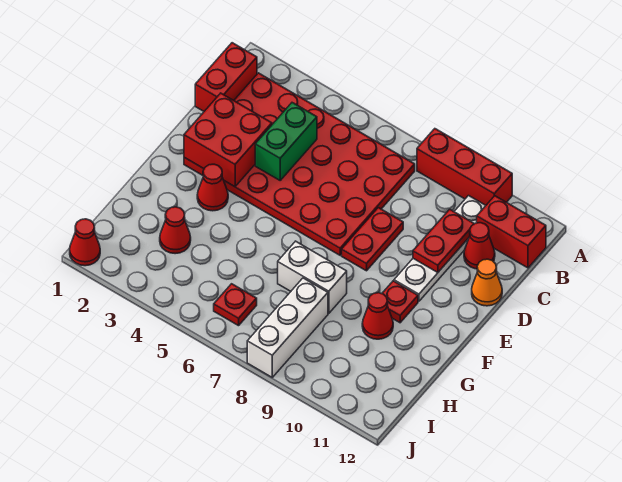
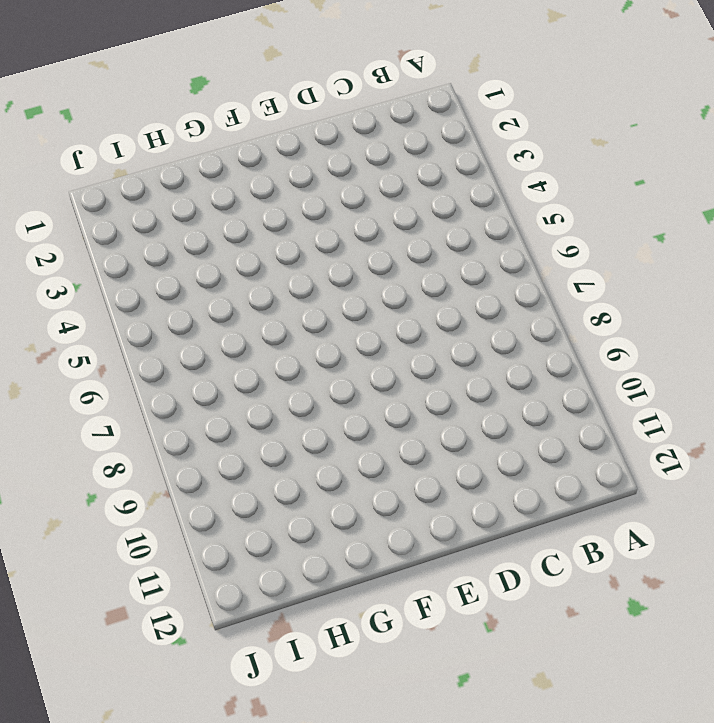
none -> red brick A8:A10 level 1
none -> red brick B1:C1 level 1
none -> red plate B2:E7 level 1

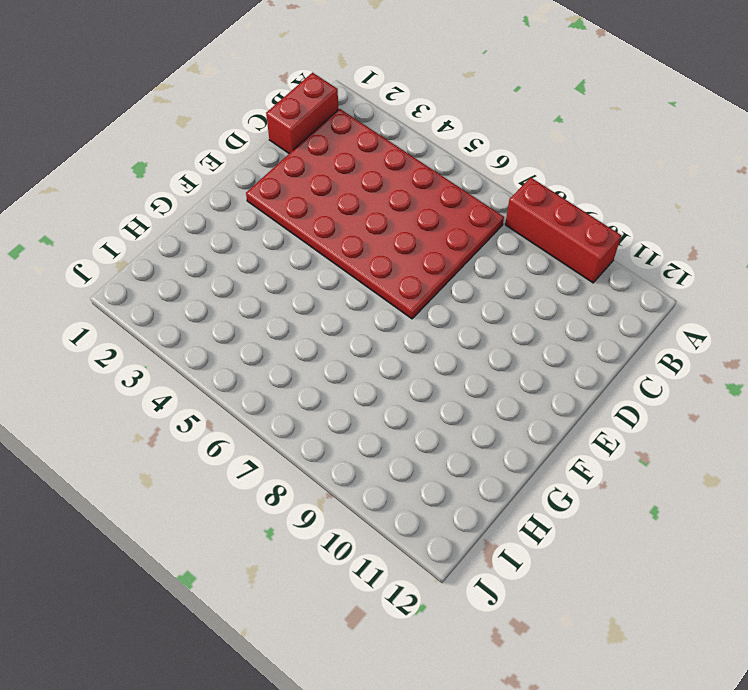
none -> white plate B10:E10 level 1
none -> red brick B11:B12 level 1
none -> red cone C11 level 1

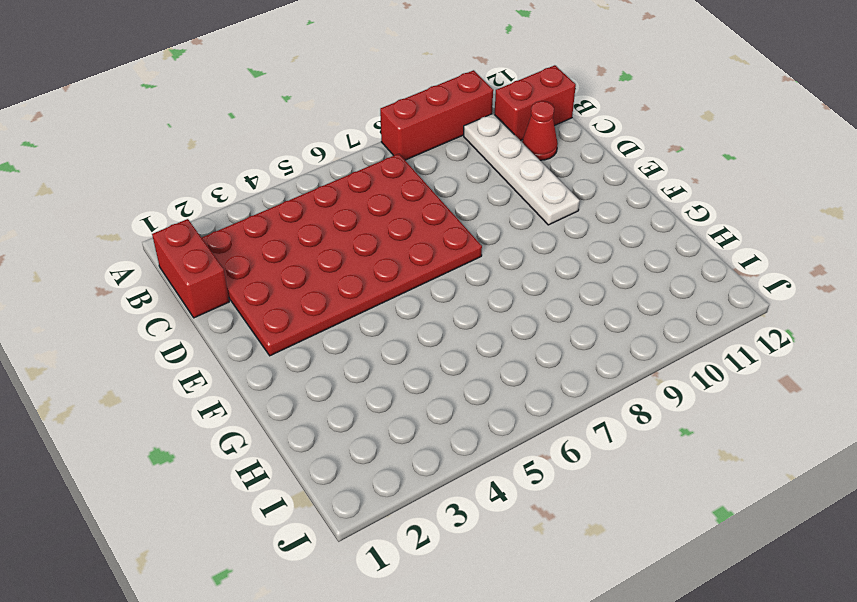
none -> red plate D8:E8 level 1
none -> orange cone D12 level 1
none -> red cone F3 level 1

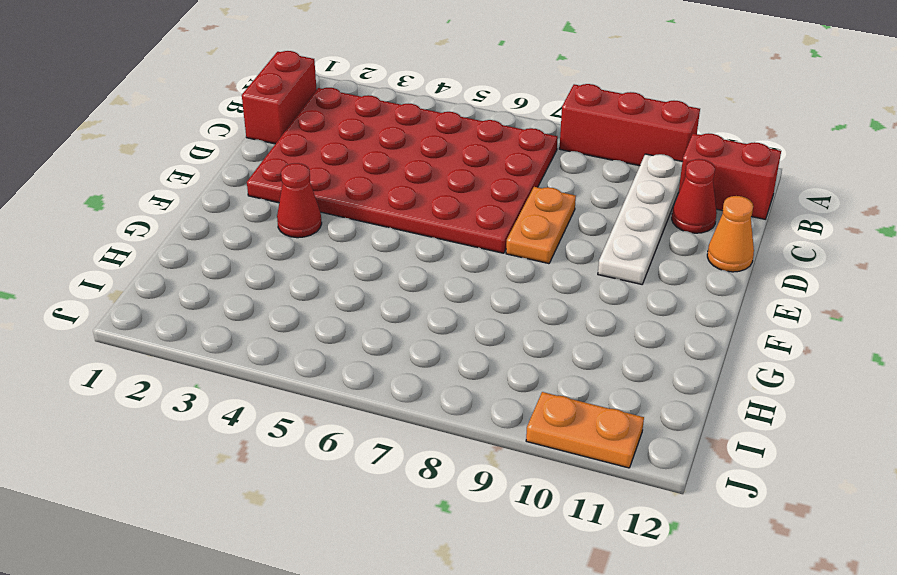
orange plate D8:E8 level 1 -> red plate D8:E8 level 1
orange plate J10:J11 level 1 -> none
none -> red plate F10 level 1
none -> white brick G7:G8 level 1
none -> red cone G10 level 1

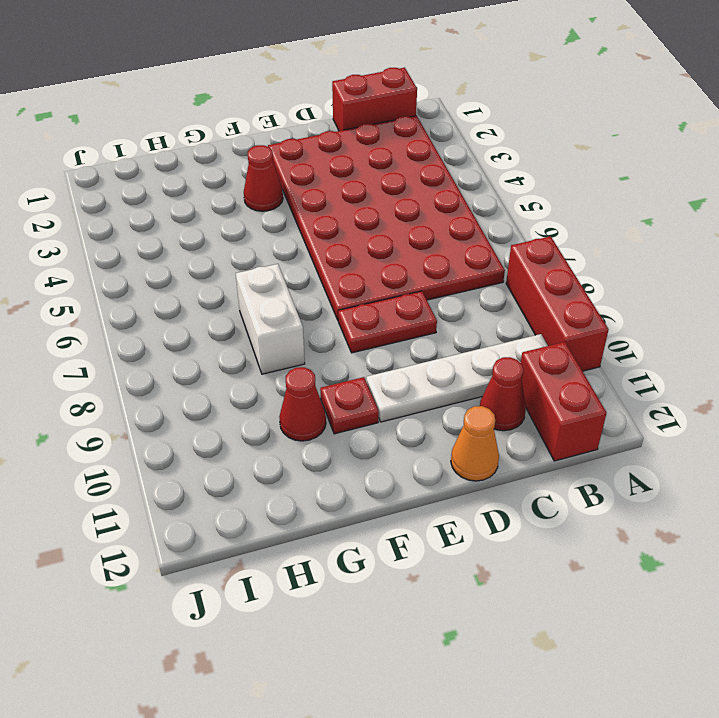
none -> red cone H3 level 1
none -> white brick H8:J8 level 1
none -> red plate I6 level 1

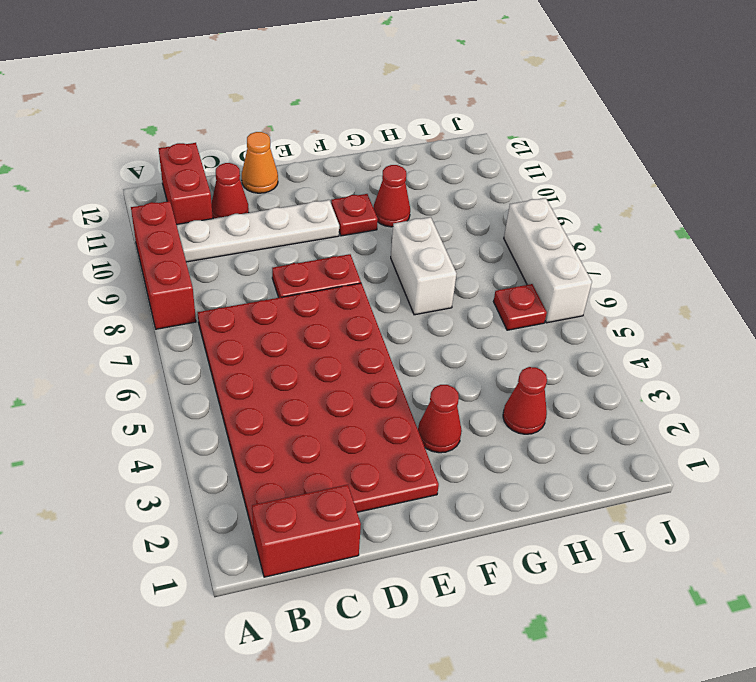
white brick J6:J8 level 1 -> white brick H8:J8 level 1
none -> red cone J1 level 1
none -> green brick C4:D4 level 2
none -> red plate C10:D10 level 2

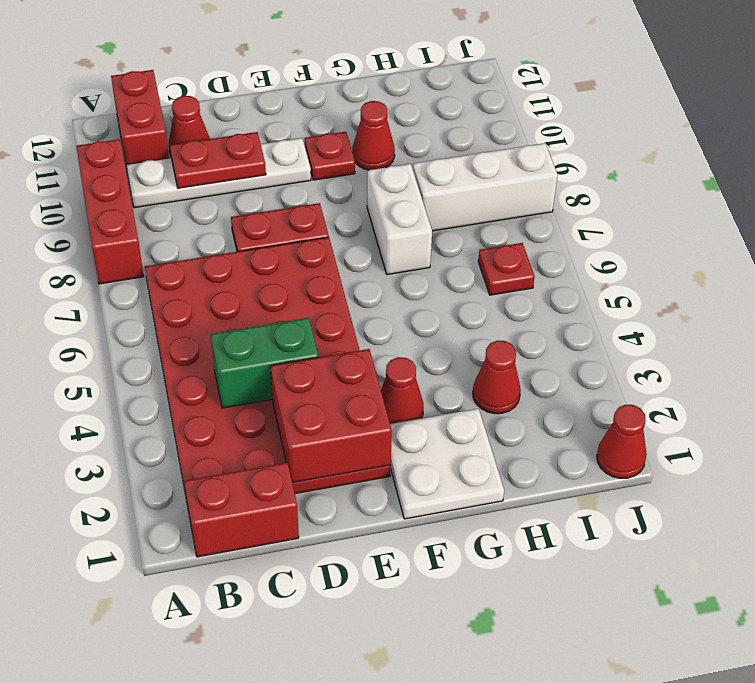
white plate F1:G2 level 1 -> none
none -> orange cone D12 level 1

